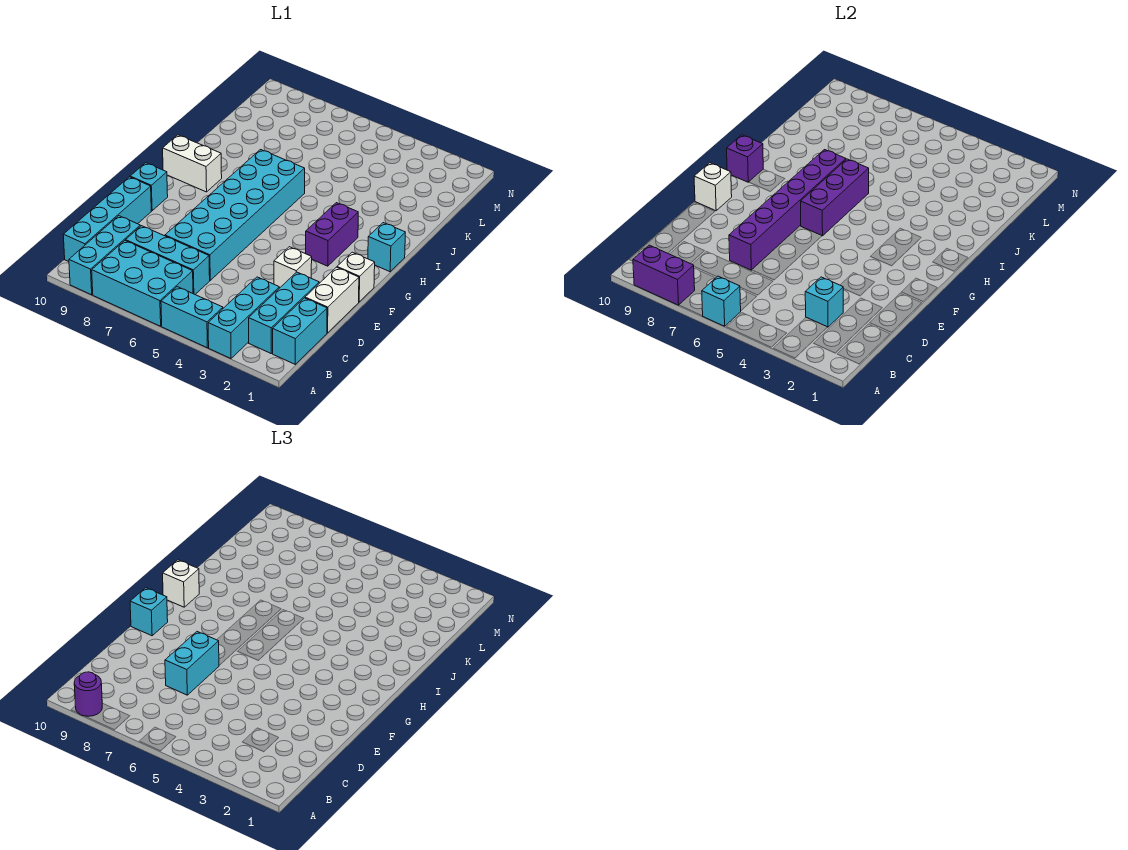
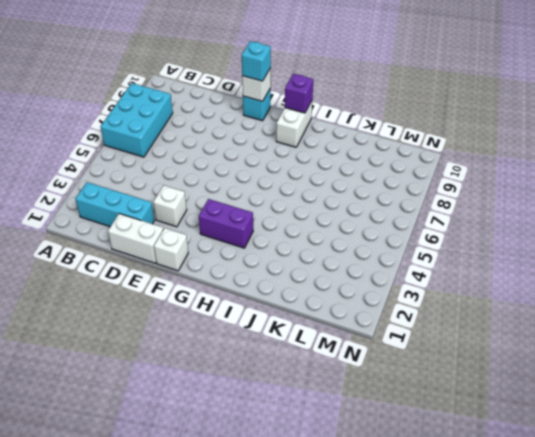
none -> cyan brick A3:C3 level 1
none -> cyan brick A4:A5 level 1
none -> cyan brick A9:C9 level 1

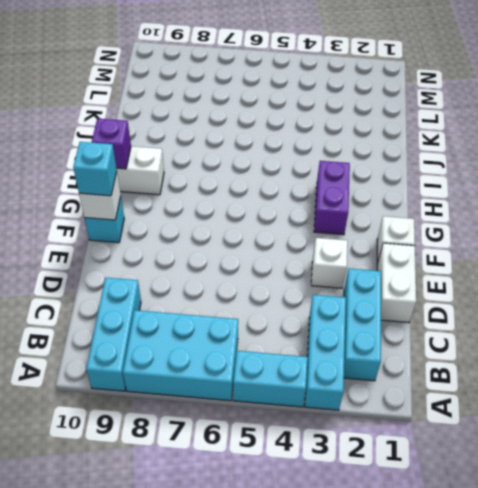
none -> cyan brick B1:C1 level 1
none -> cyan brick B10:E10 level 1
none -> cyan brick C6:C8 level 1

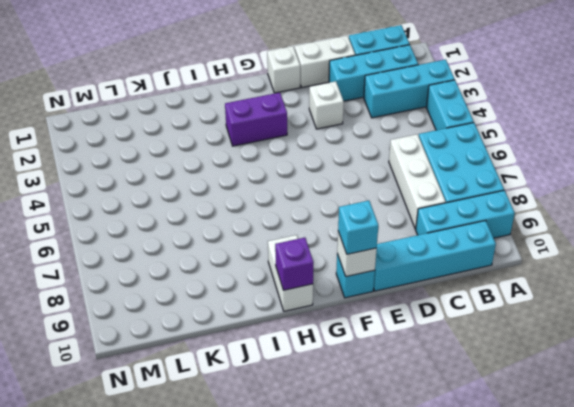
white brick C6:C8 level 1 -> cyan brick C6:C8 level 1
none -> cyan brick D6:I7 level 1
none -> cyan brick H1 level 1
none -> cyan brick A6 level 2

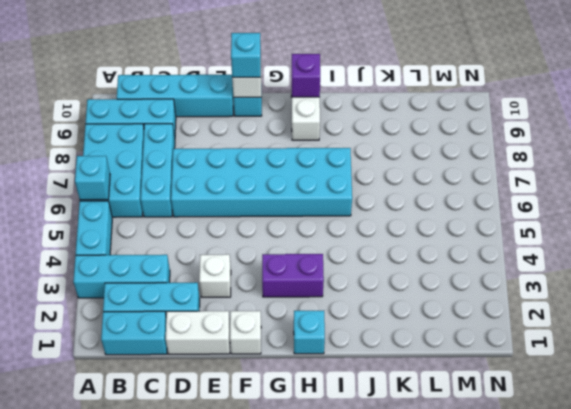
none -> purple brick A8:A9 level 2
none -> cyan brick C3 level 2
none -> purple brick D7:I7 level 2

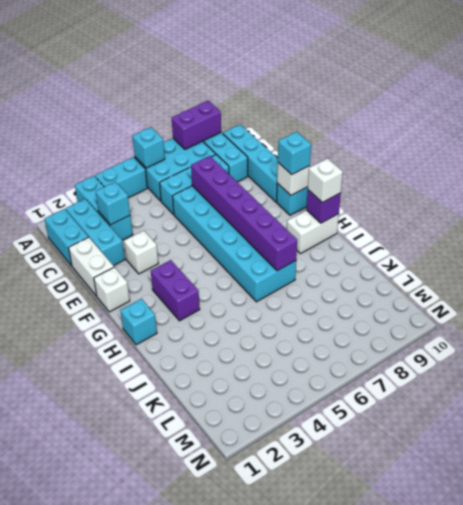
none -> purple brick G6:I6 level 2
none -> purple round brick A9 level 3
none -> cyan brick D7:E7 level 3

